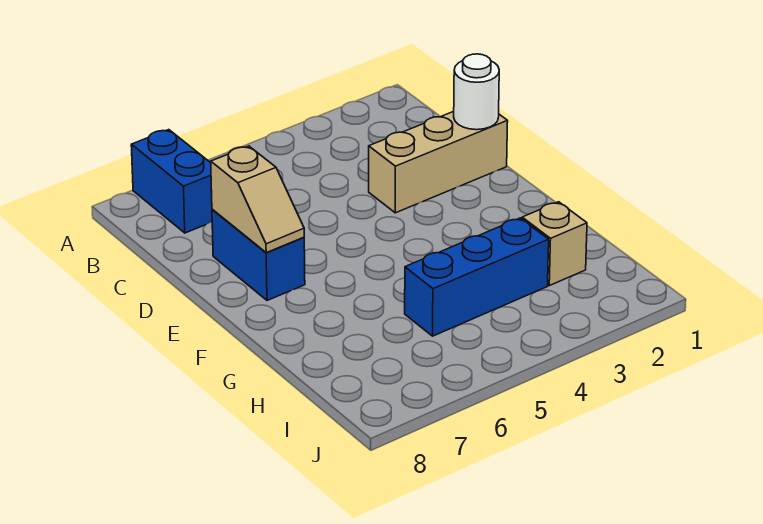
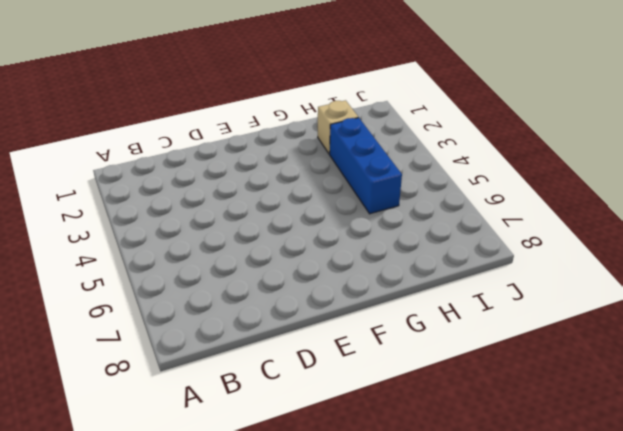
none -> blue brick A7:B7 level 1
none -> tan brick D1:D3 level 1

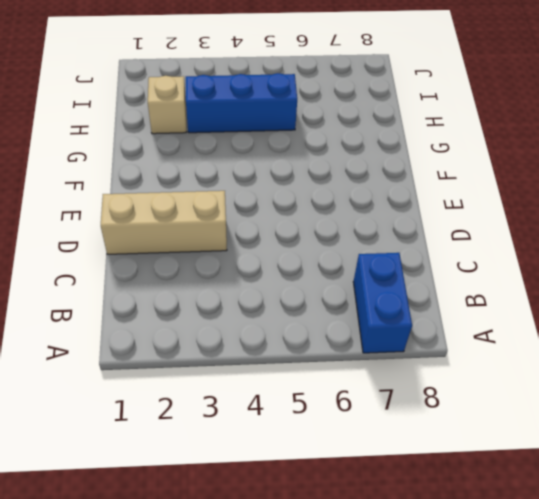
none -> blue brick D7:E7 level 1
none -> white round brick D1 level 2

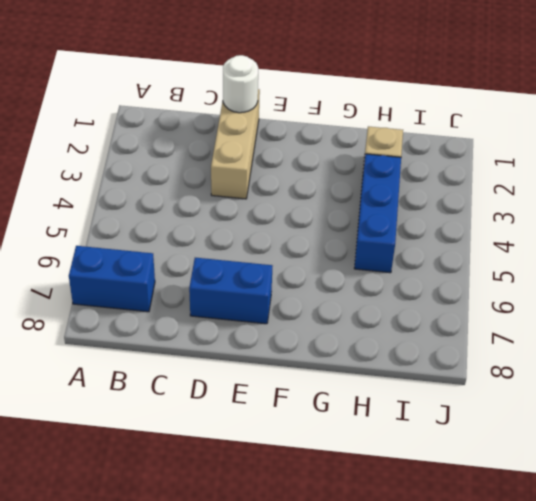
none -> tan slope D7:E7 level 2 top D

